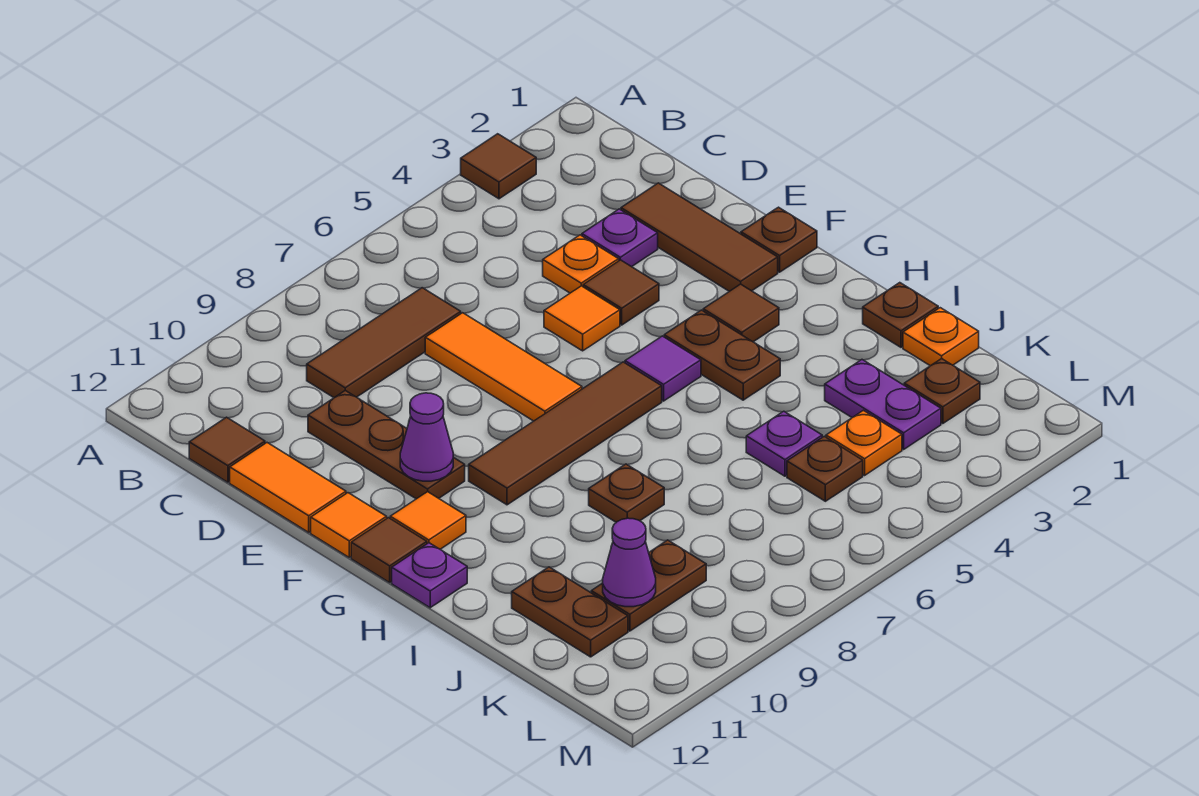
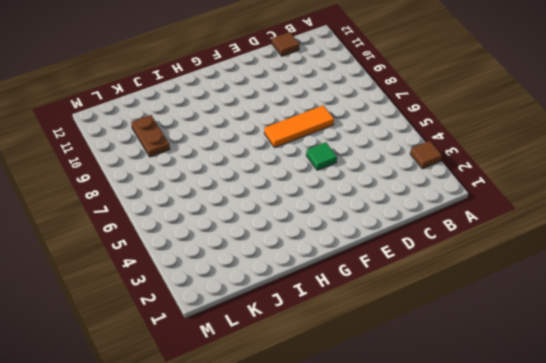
green tile E5 level 1 -> orange tile E5 level 1
none -> brown tile C7:C9 level 1
none -> brown tile D2:F2 level 1
none -> purple plate D3 level 1
none -> orange plate D4 level 1

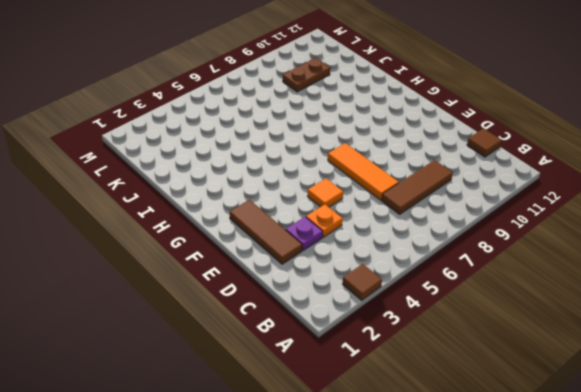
none -> brown plate D10:F10 level 1
none -> orange tile D12:E12 level 1
none -> brown tile E4 level 1
none -> brown plate F1 level 1

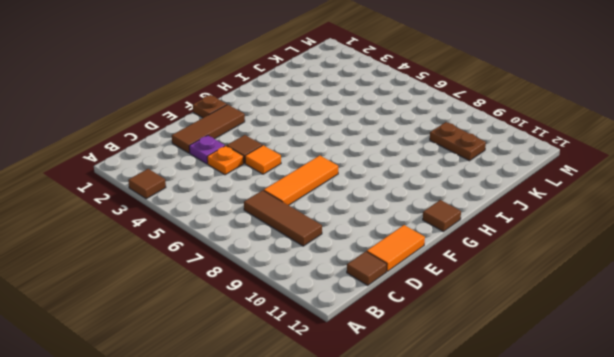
none -> brown plate D10:F10 level 1
none -> orange tile F12 level 1
none -> brown tile G3 level 1
none -> brown plate G4:H4 level 1

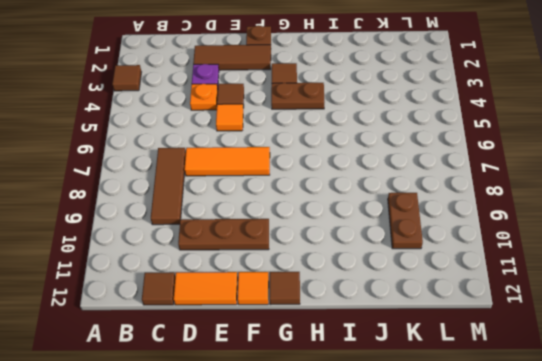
none -> purple tile G5 level 1
none -> brown tile G6:G9 level 1
none -> orange tile G11 level 1
none -> purple plate H12 level 1

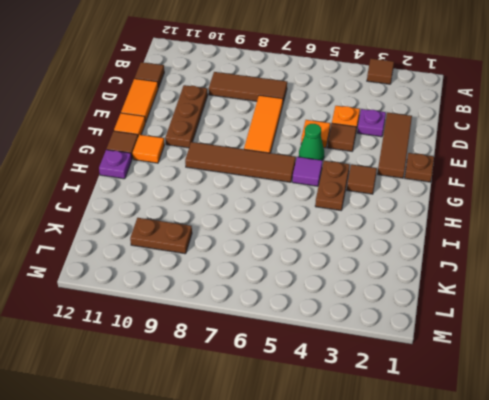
green cone F5 level 1 -> none
none -> brown plate I1 level 1
none -> brown plate I8 level 1
none -> orange plate J1 level 1
none -> purple plate J3:K3 level 1

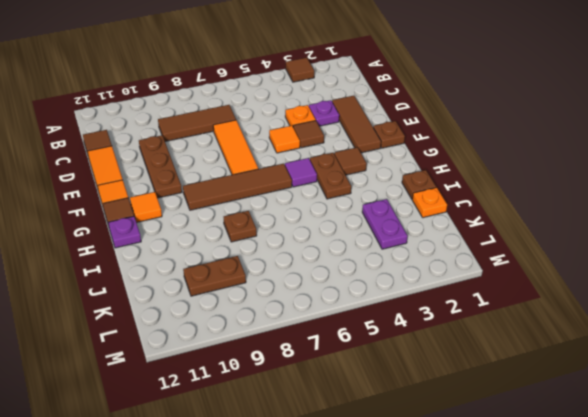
none -> purple plate J5 level 1
none -> brown plate J11:K11 level 1
none -> brown plate K2 level 1
none -> orange plate K4 level 1

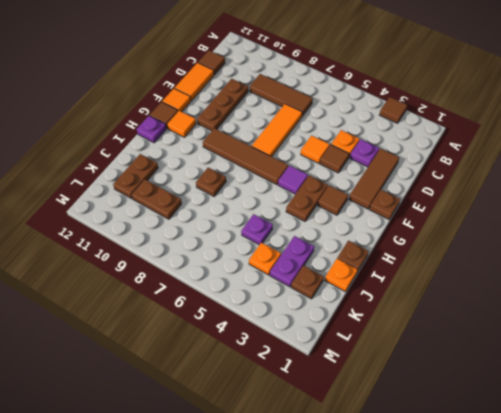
none -> brown plate K5 level 1
none -> purple cone F10 level 2
none -> purple cone K10 level 2

